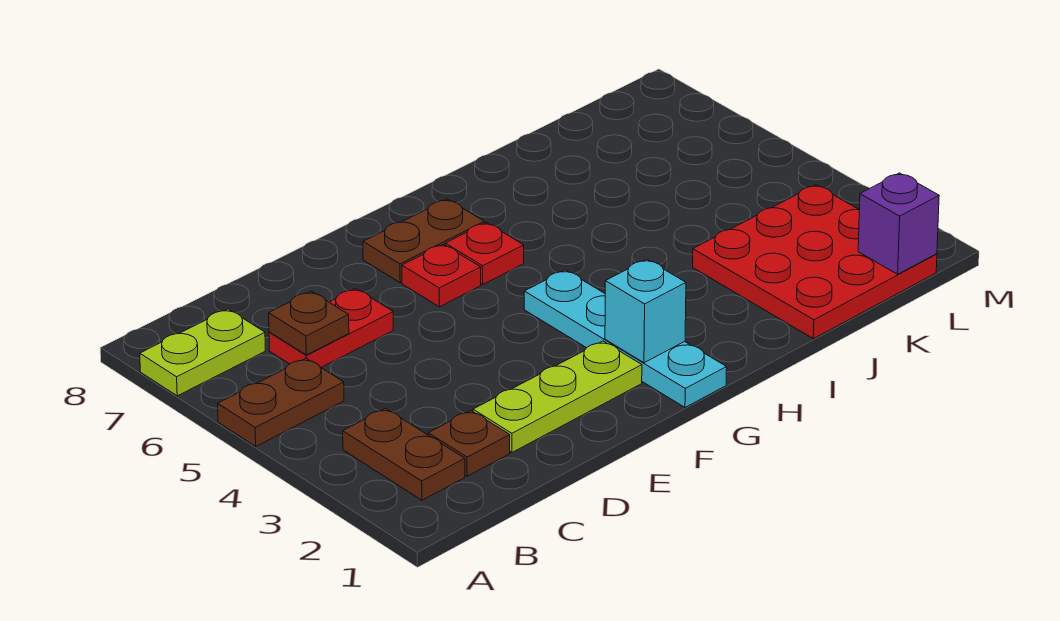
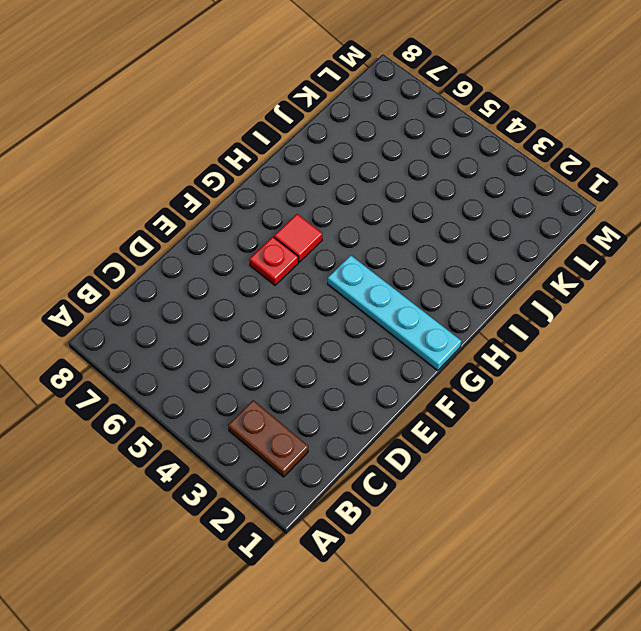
red tile G6 level 1 -> red plate G6 level 1
none -> brown plate A5:B5 level 1
none -> lime plate A7:B7 level 1
none -> brown plate C2 level 1

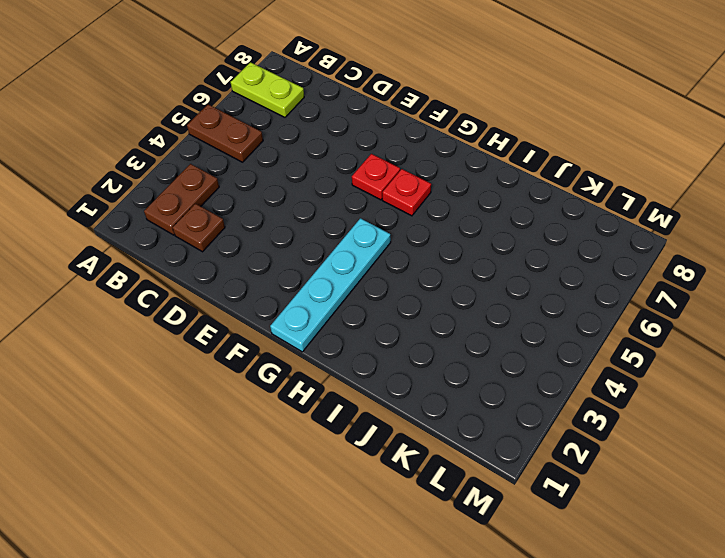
none -> red plate C6:D6 level 1
none -> lime plate D2:F2 level 1
none -> brown plate F7:G7 level 1

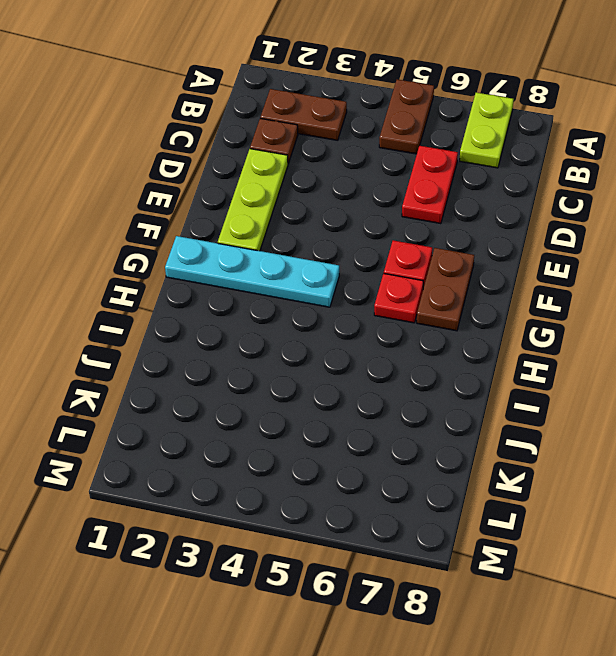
none -> red plate J1:L3 level 1
none -> brown plate C6 level 2
none -> cyan brick G2 level 2

